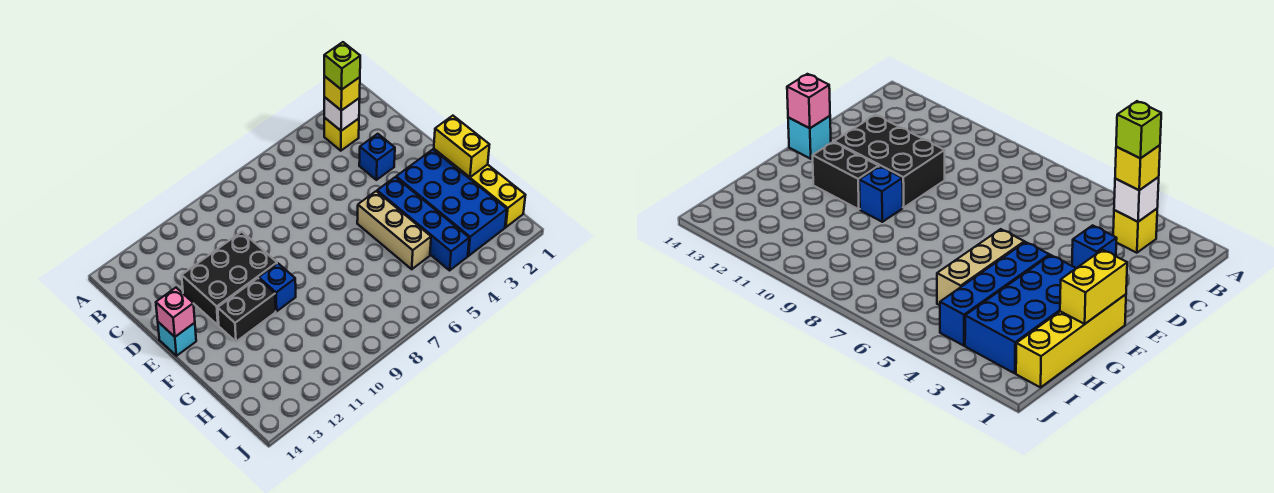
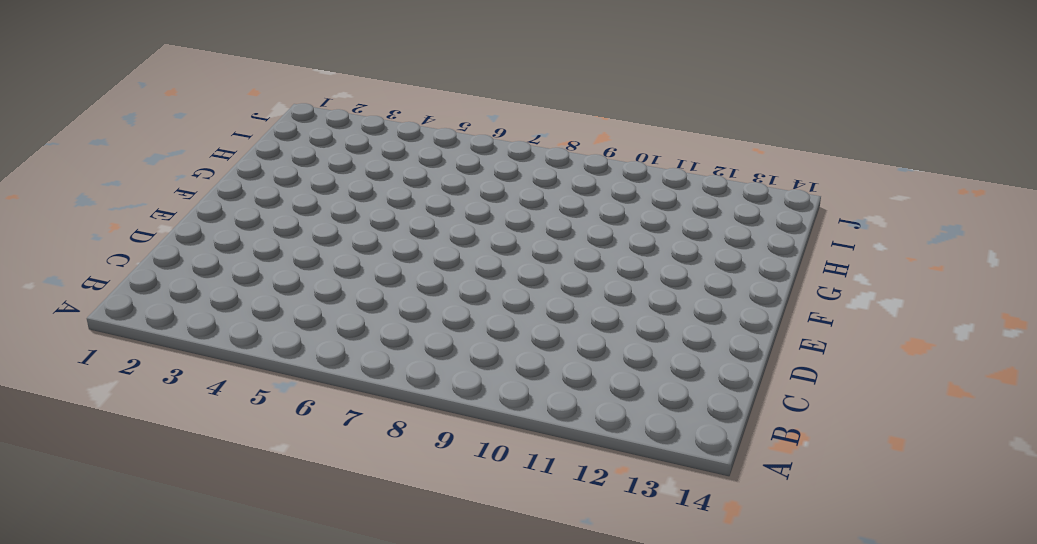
none -> yellow brick B3 level 1
none -> blue brick D3 level 1
none -> black brick D10:E12 level 1

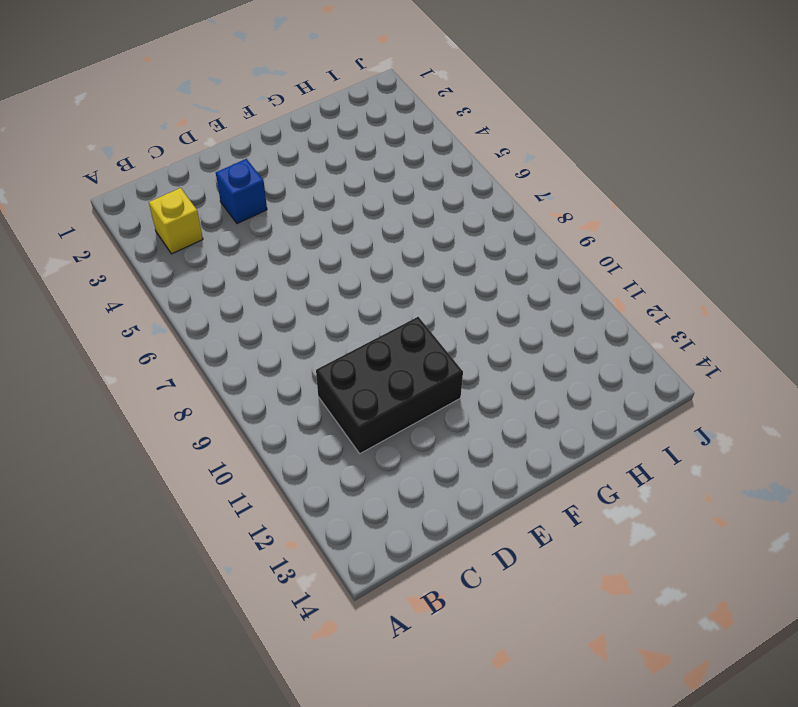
black brick C10:E11 level 1 -> black brick D10:E12 level 1
none -> cyan brick E14 level 1
none -> yellow brick F1:I1 level 1
none -> blue brick F2:I3 level 1

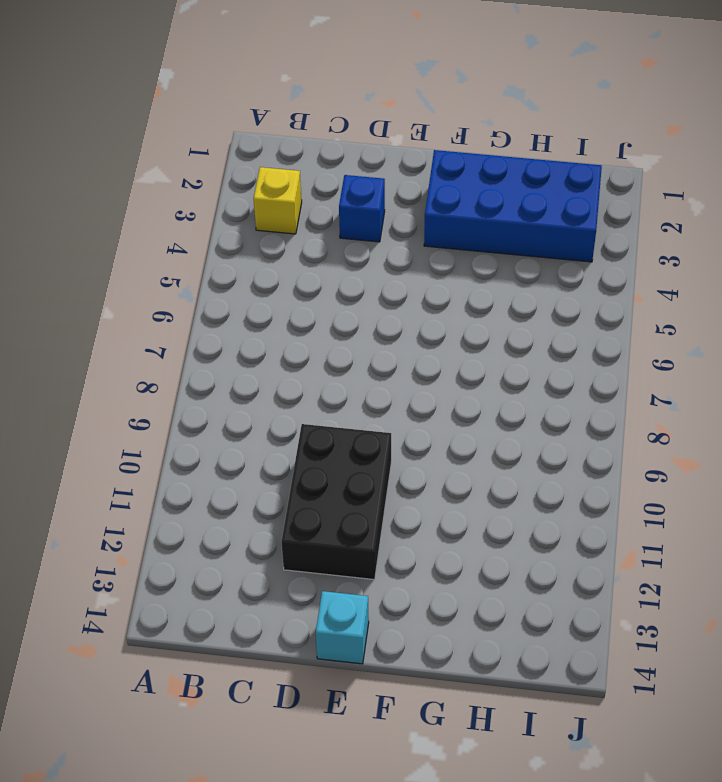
none -> yellow brick F1:I1 level 1
none -> blue brick F4:I4 level 1
none -> tan brick F5:H5 level 1

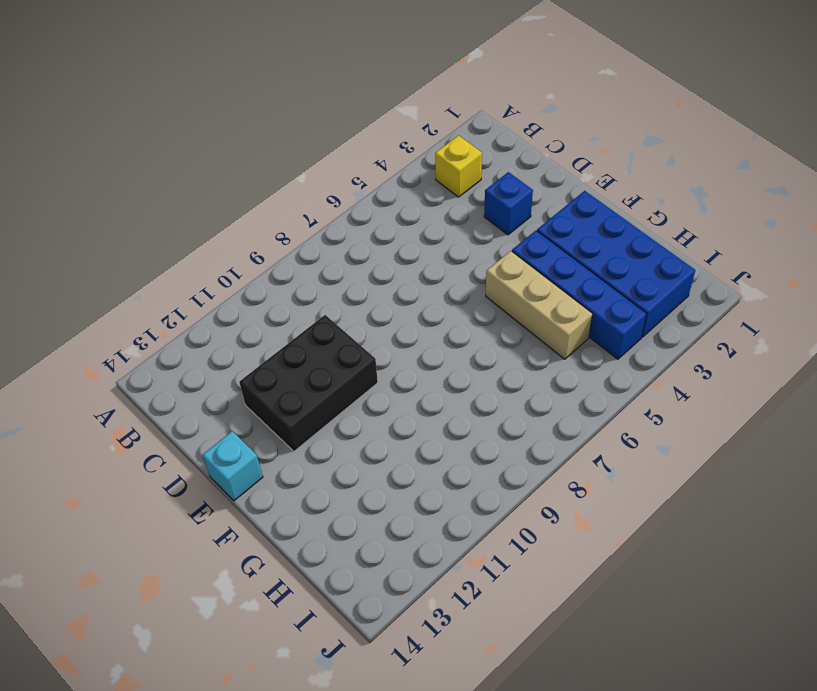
none -> yellow brick F1:I1 level 1
none -> blue brick F10 level 1
none -> black brick F11:F12 level 1

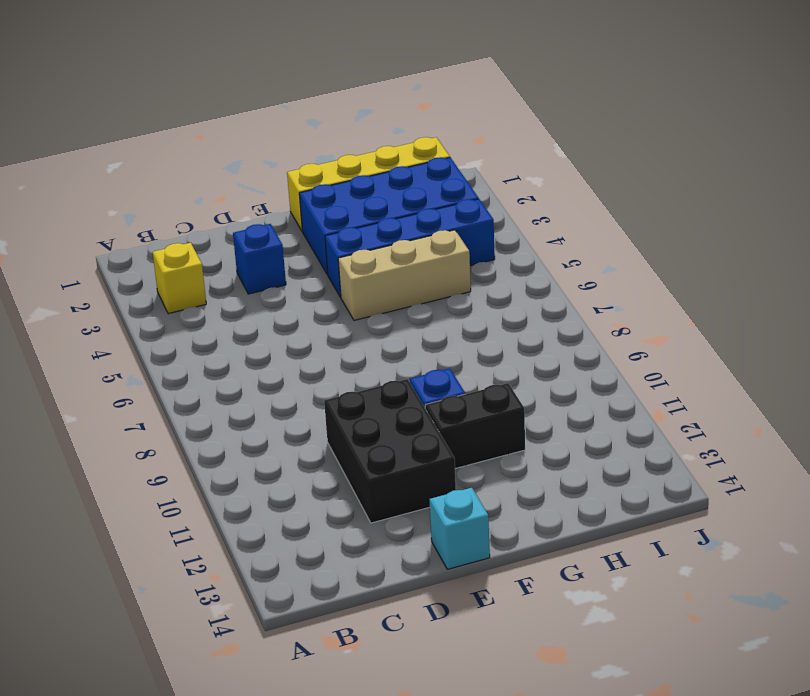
black brick F11:G11 level 1 -> black brick F11:F12 level 1
none -> white brick B3 level 2
none -> pink brick E14 level 2
none -> yellow brick F1:G1 level 2

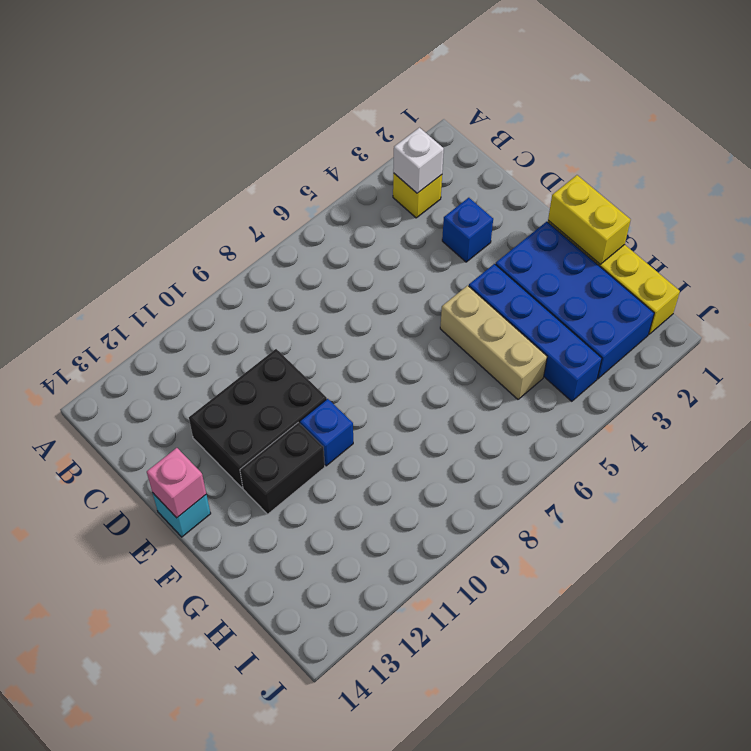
none -> yellow brick B3 level 3
none -> lime brick B3 level 4

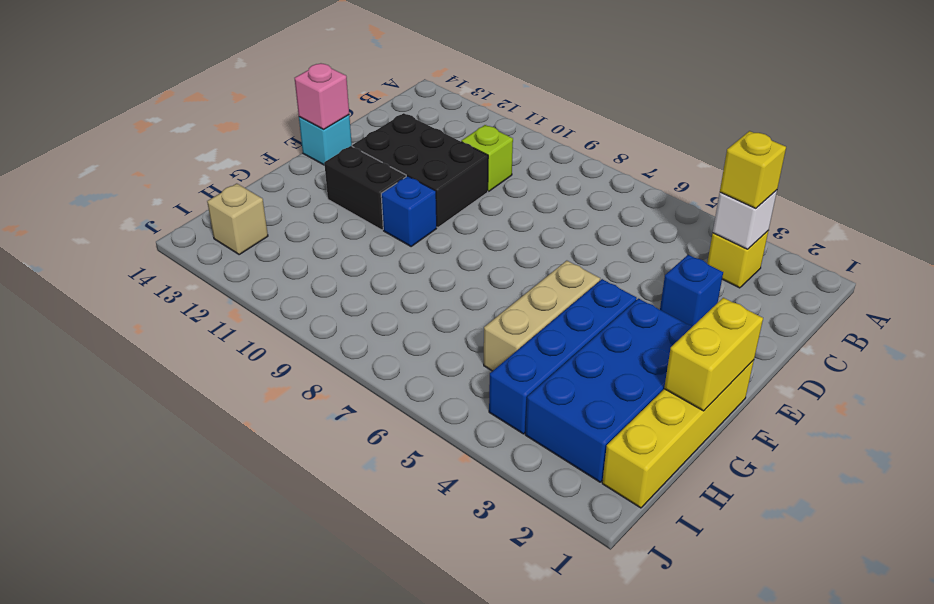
lime brick C10 level 1 -> lime brick B3 level 4
tan brick I13 level 1 -> none

